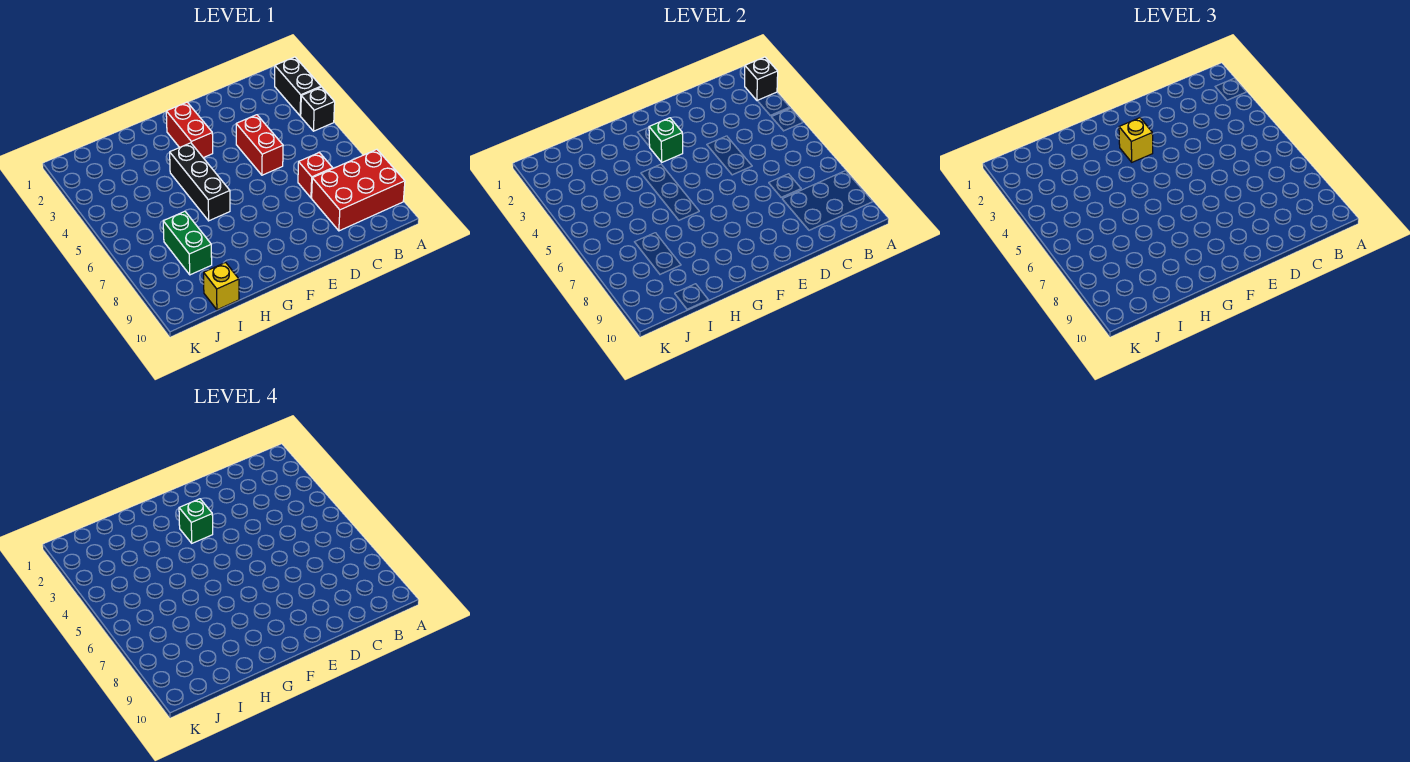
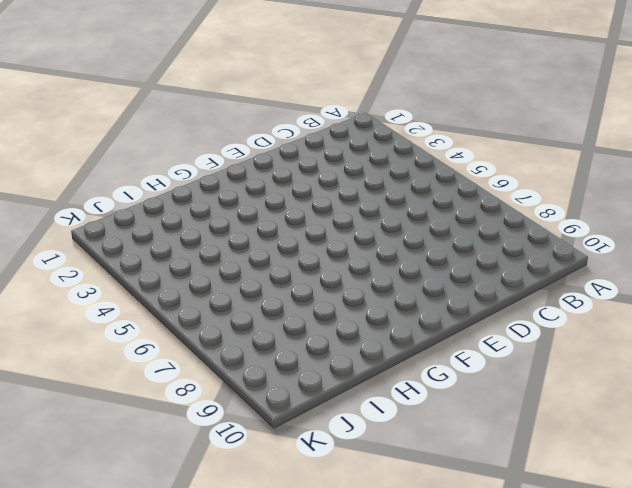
none -> black brick A2:A3 level 1
none -> black brick A4 level 1
none -> red brick A8:C9 level 1

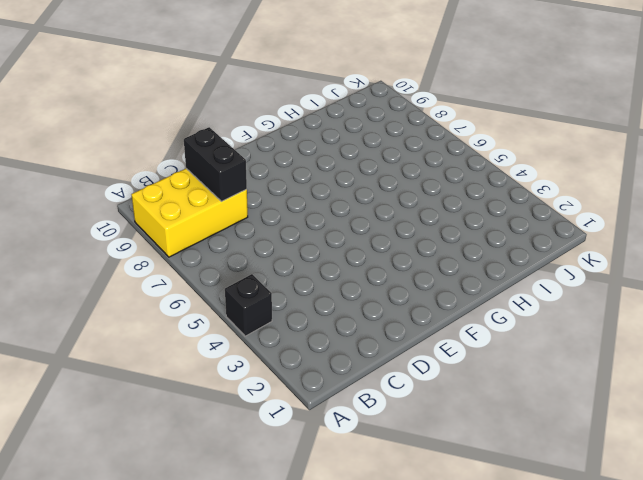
yellow brick A8:C9 level 1 -> red brick A8:C9 level 1
black brick C8:C9 level 2 -> black brick A2:A3 level 1
none -> red brick C7 level 1
none -> red brick D4:D5 level 1
none -> red brick F2:F3 level 1

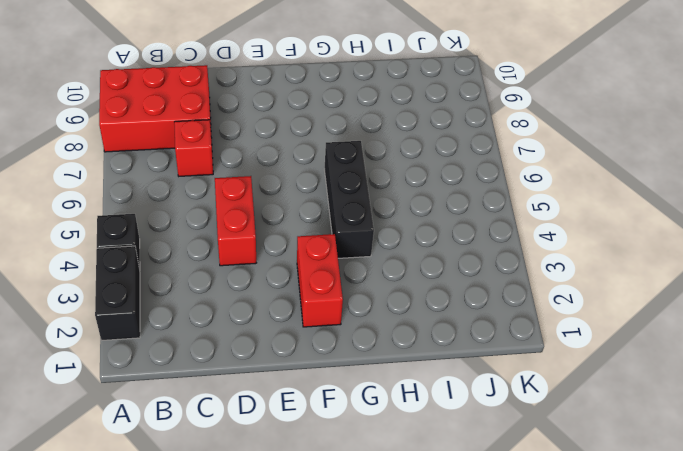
none -> green brick I7:I8 level 1
none -> yellow brick I10 level 1
none -> black brick A2 level 2

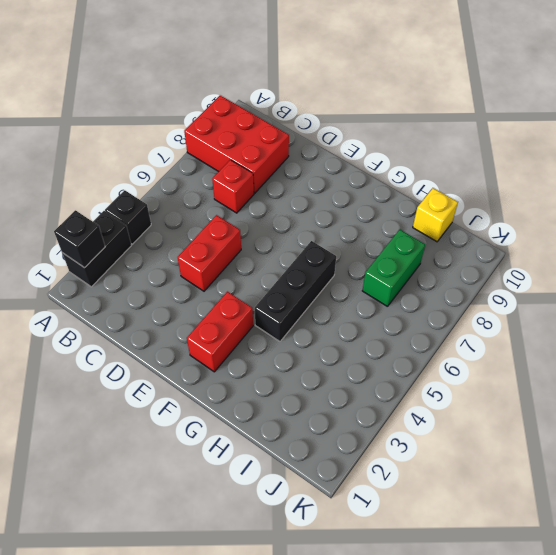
none -> green brick F3 level 2
none -> yellow brick F3 level 3
none -> green brick F3 level 4

